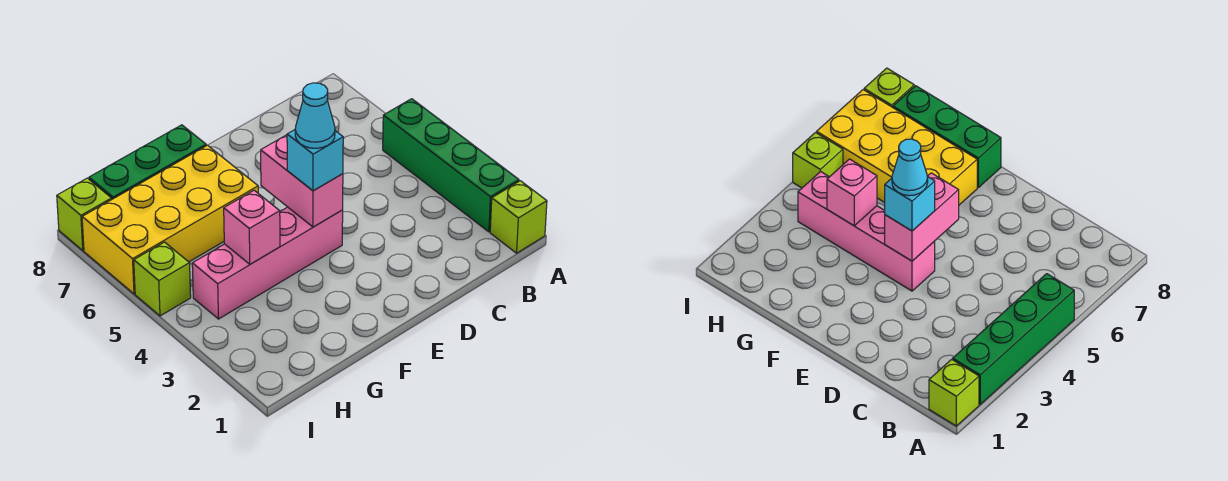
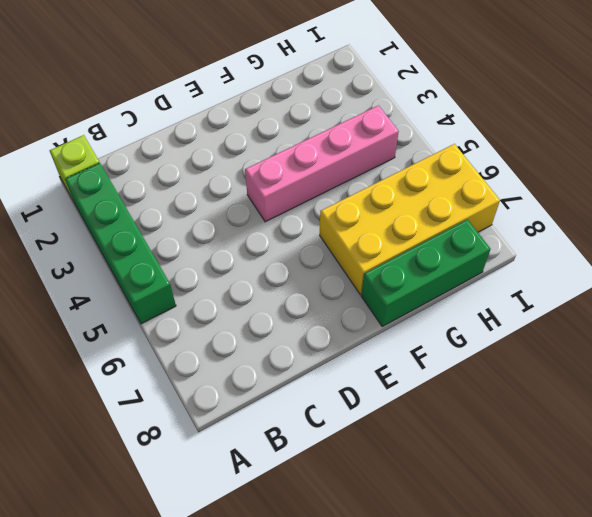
none -> lime brick I5 level 1
none -> lime brick I8 level 1

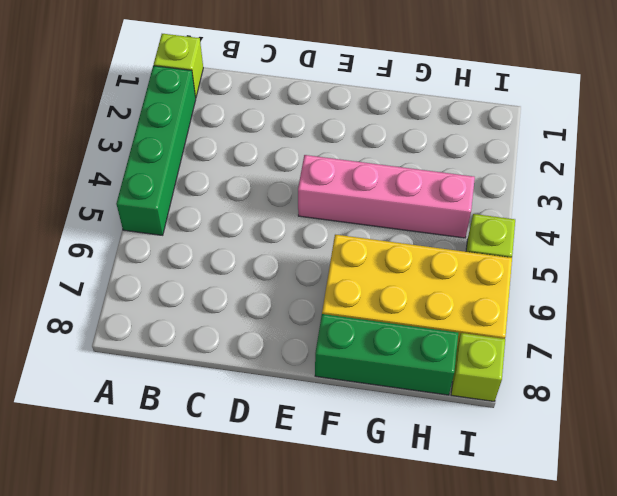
none -> pink brick E4:E5 level 2
none -> pink brick G4 level 2

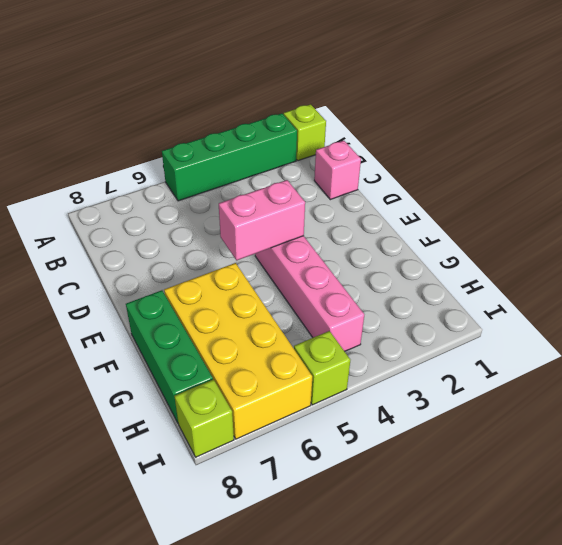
pink brick C1 level 1 -> pink brick G4 level 2
none -> cyan brick E4 level 3
none -> cyan cone E4 level 4

